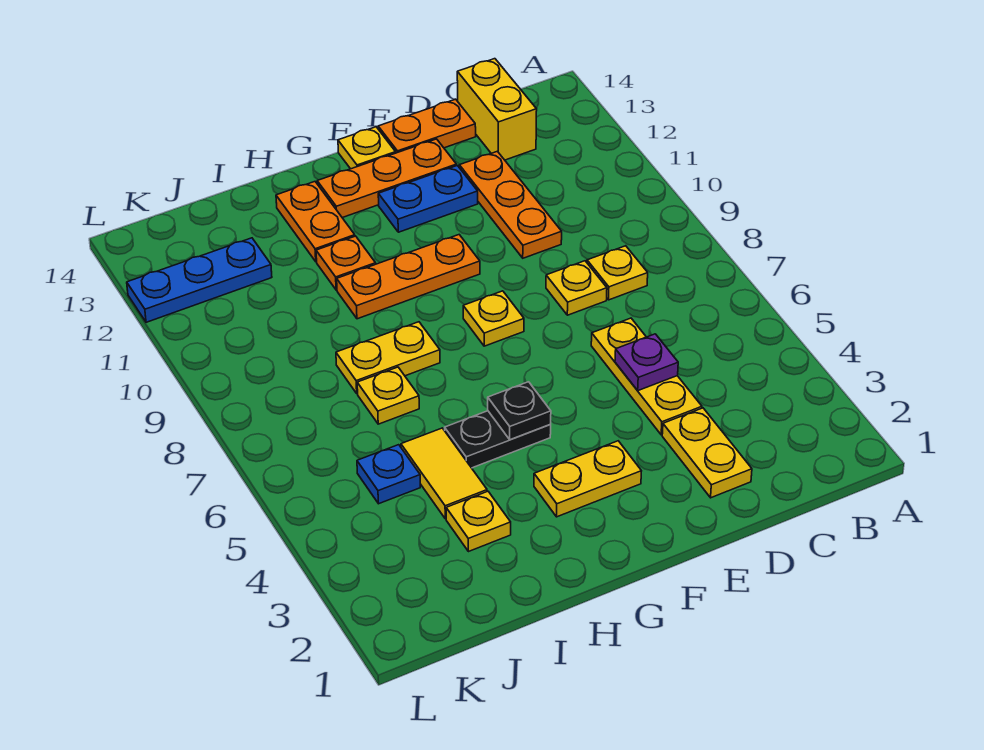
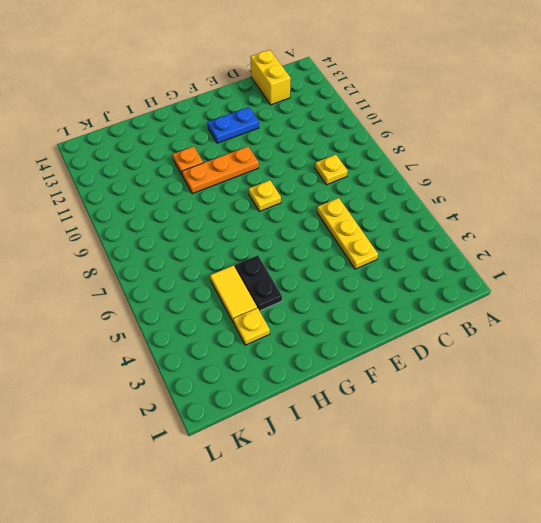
black plate H4:H5 level 1 -> black plate G5:H5 level 1
none -> yellow plate D2:D3 level 1
none -> yellow plate D8 level 1
none -> orange plate D10:D12 level 1

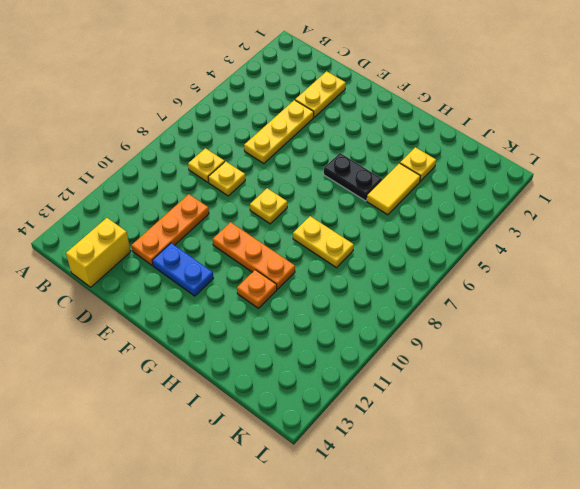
none -> orange plate D14:E14 level 1
none -> orange plate E13:G13 level 1
none -> yellow plate F3:G3 level 1

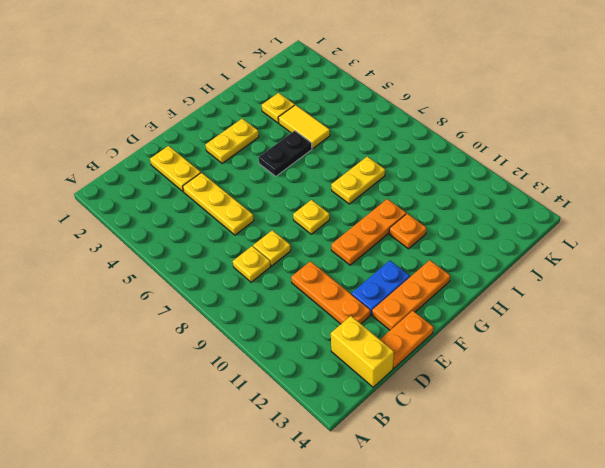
none -> yellow plate F14 level 1
none -> orange plate H12:H13 level 1
none -> yellow plate I7 level 1

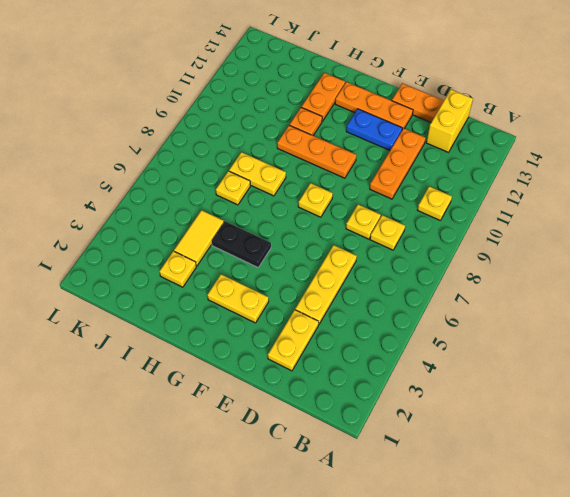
yellow plate B10 level 1 -> yellow plate F14 level 1
none -> blue plate J5 level 1
none -> blue plate J12:L12 level 1
none -> purple plate D5 level 2

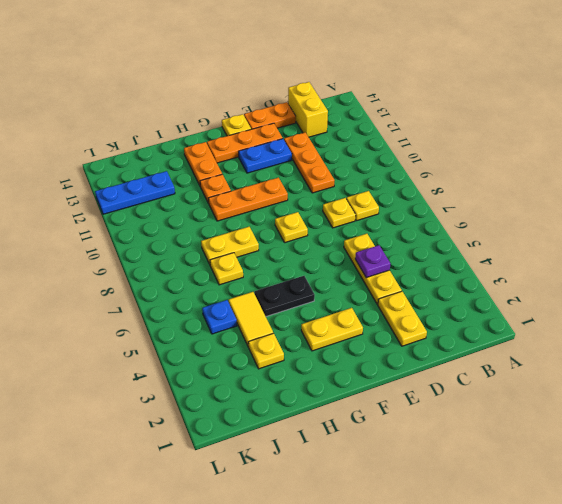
none -> black plate G5 level 2

